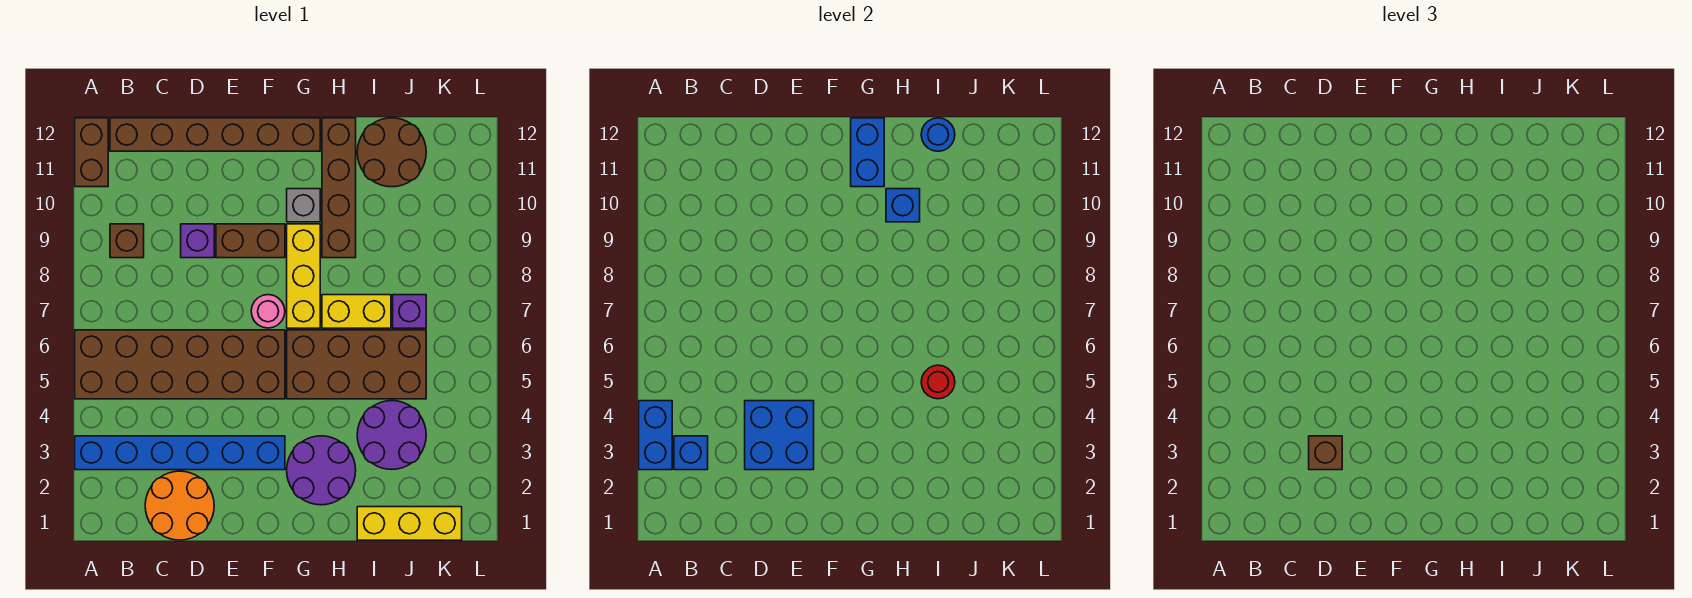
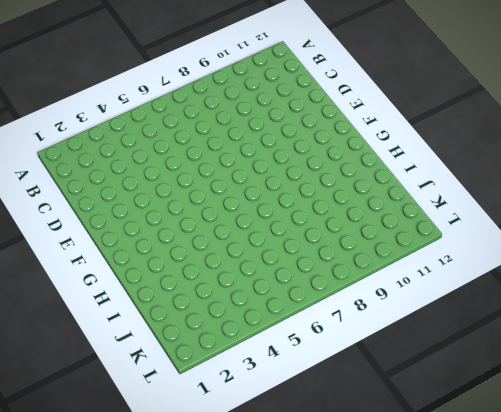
none -> blue brick A3:F3 level 1
none -> brown brick A5:F6 level 1
none -> brown brick A11:A12 level 1

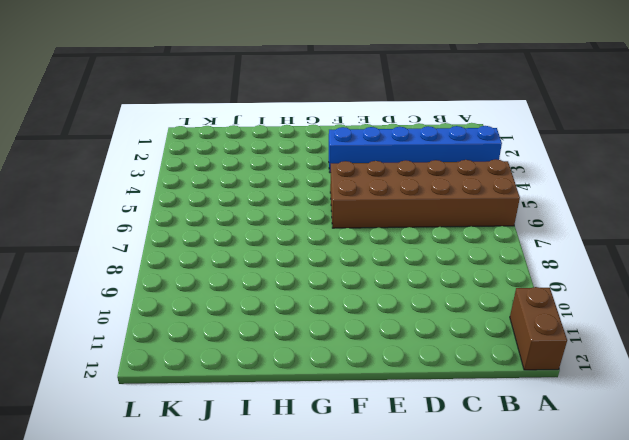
none -> brown brick B9 level 1
none -> brown brick B12:G12 level 1
none -> orange round brick C1:D2 level 1

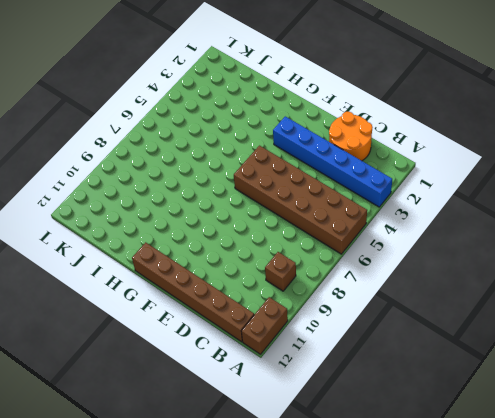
none -> purple brick D9 level 1
none -> brown brick E9:F9 level 1
none -> pink round brick F7 level 1

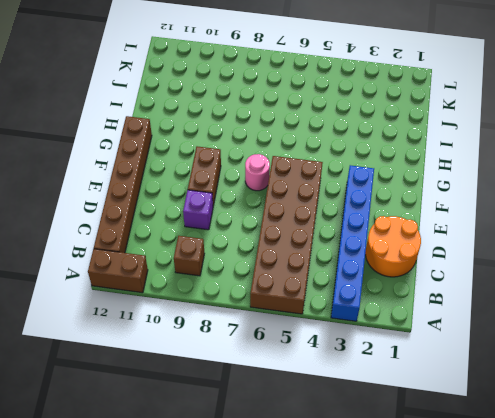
none -> purple round brick G2:H3 level 1
none -> brown brick G5:J6 level 1
none -> yellow brick G7:G9 level 1

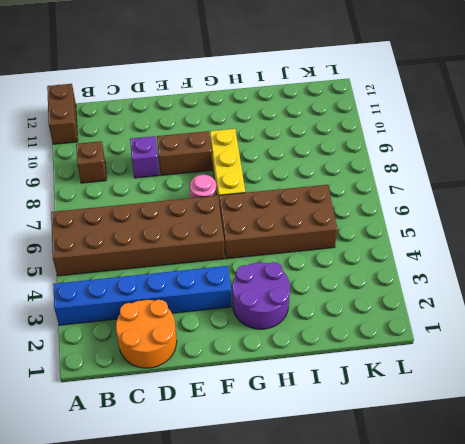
none -> brown brick B12:G12 level 1
none -> grey brick G10 level 1
none -> yellow brick H7:I7 level 1

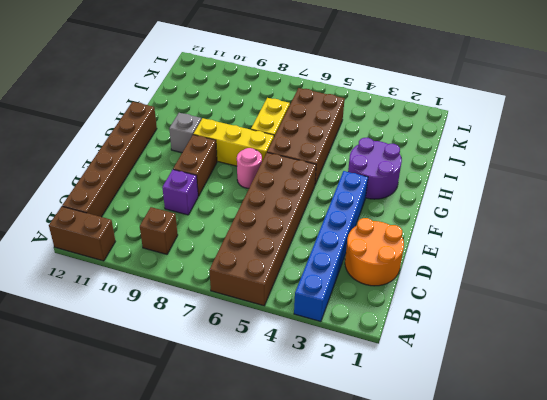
none -> brown brick H9:H12 level 1
none -> yellow brick I1:K1 level 1
none -> purple round brick I3:J4 level 1

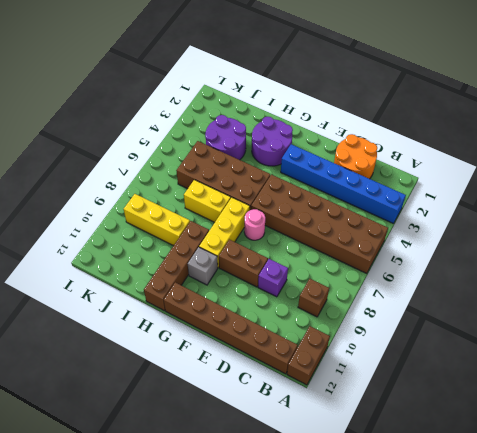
yellow brick I9:K9 level 1 -> yellow brick I1:K1 level 1
none -> brown round brick I11:J12 level 1
none -> purple brick J7 level 1
none -> blue brick A3:A4 level 2

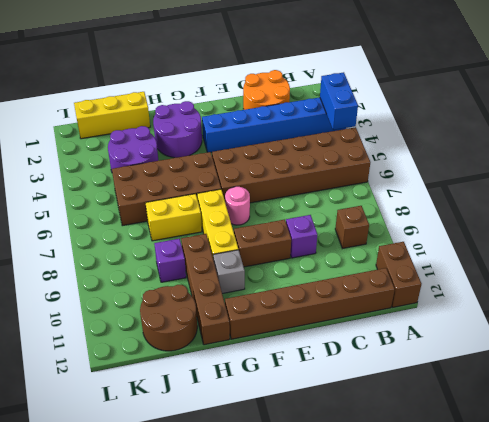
purple brick I9 level 1 -> purple brick J7 level 1
none -> blue brick B3 level 2
none -> blue brick D3:E4 level 2
none -> blue brick G11:G12 level 2

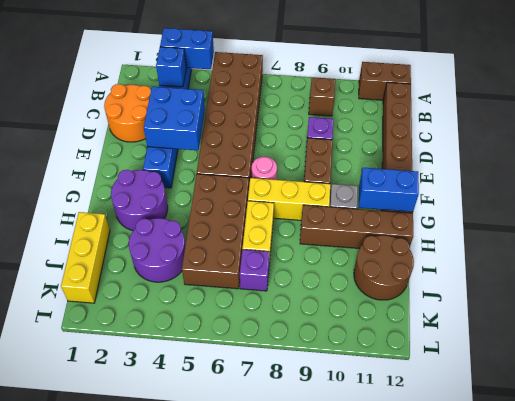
none -> blue brick H10 level 2
none -> red round brick I5 level 2
none -> blue round brick I12 level 2

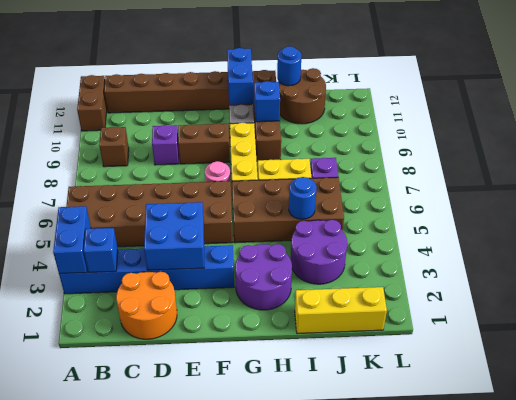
blue round brick I5 level 2 -> red round brick I5 level 2
none -> brown brick D3 level 3

